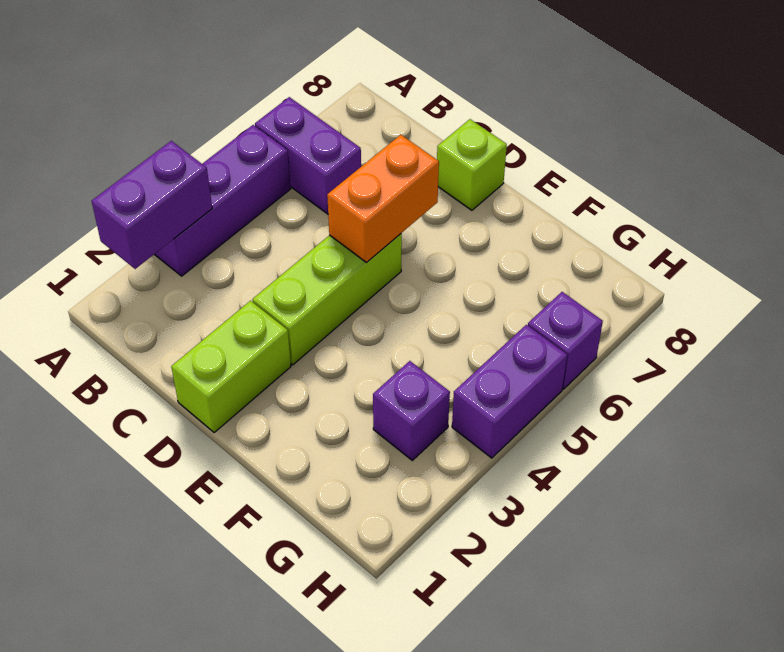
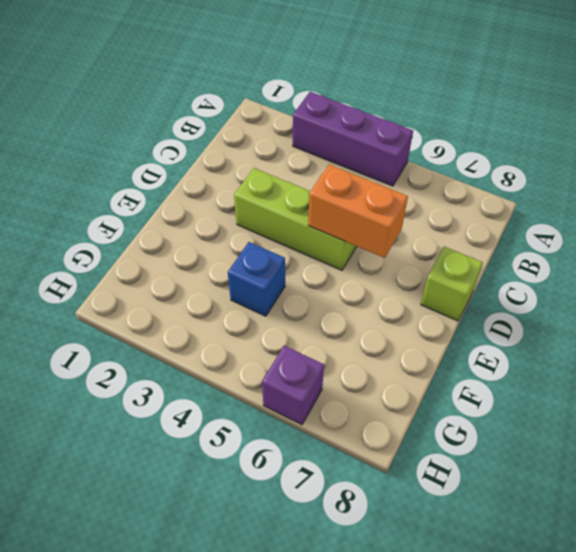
blue brick F4 level 1 -> none
none -> purple brick A6:B6 level 1
none -> lime brick D1:D2 level 1

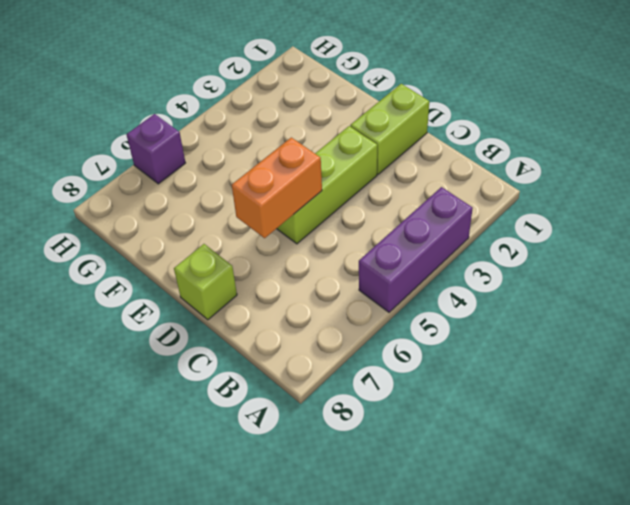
none -> purple brick A6:B6 level 1
none -> purple brick G3 level 1

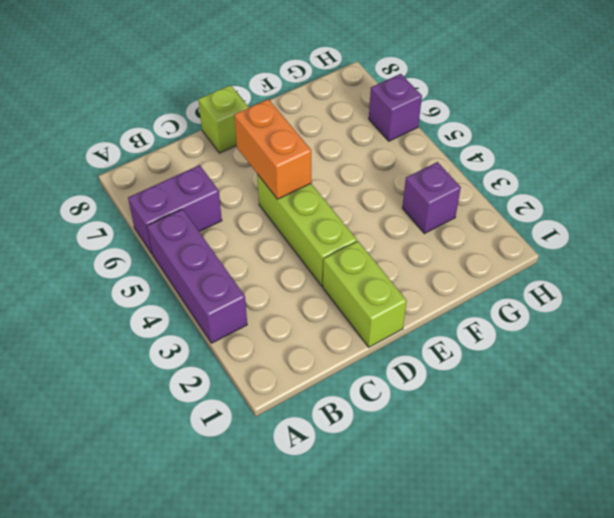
none -> purple brick H4:H5 level 1
none -> purple brick A2:A3 level 2

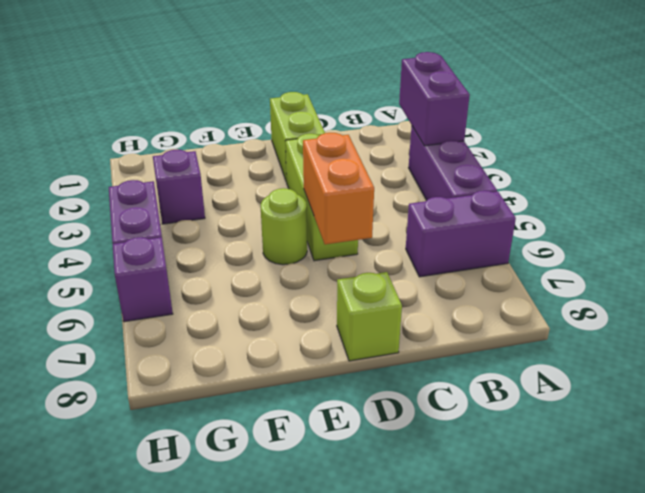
lime round brick E5 level 1 -> none

